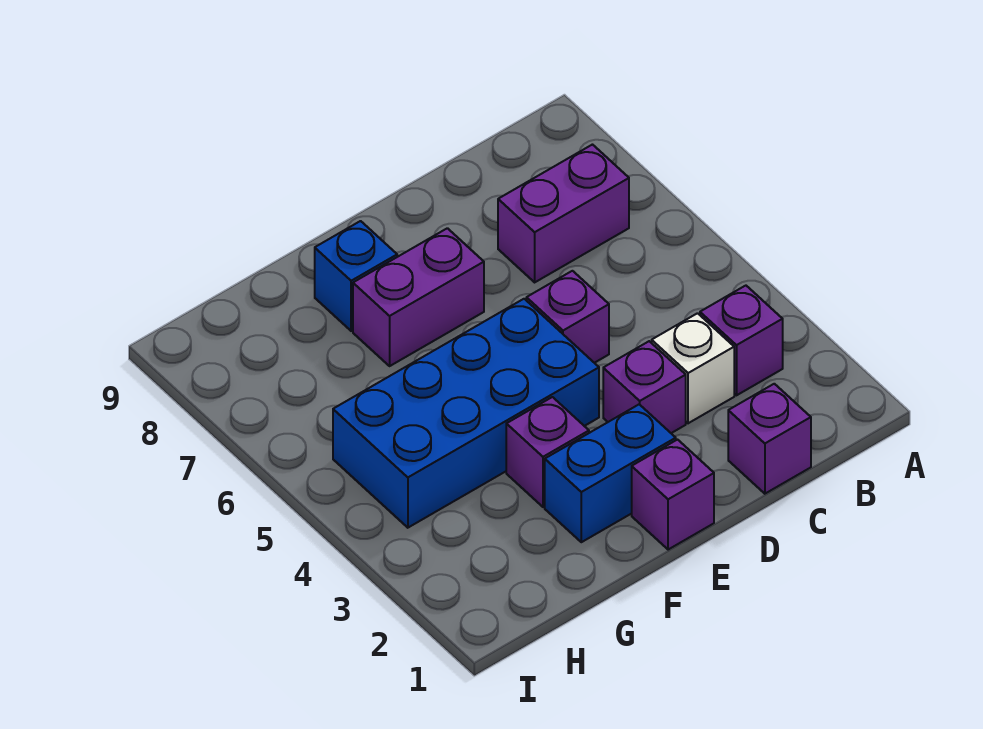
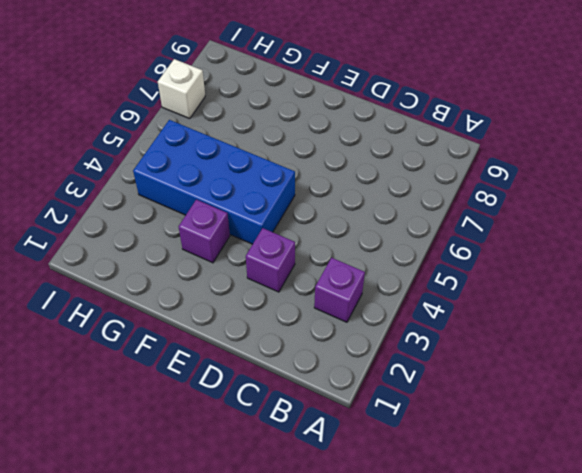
white brick I7 level 1 -> white brick C3 level 1
none -> purple brick B7:C7 level 1
none -> purple brick C1 level 1
none -> purple brick D5 level 1

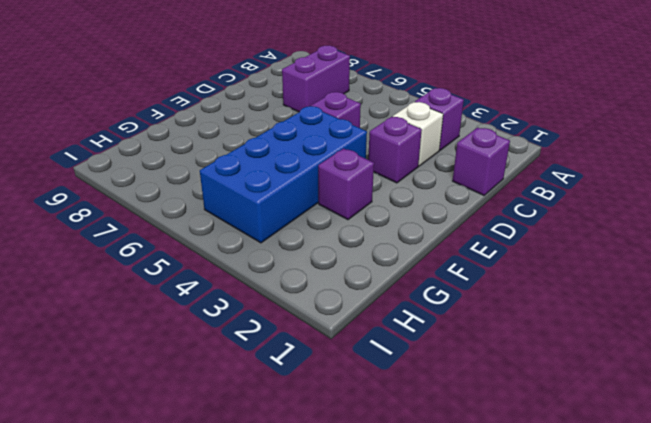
none -> purple brick E1 level 1
none -> blue brick E2:F2 level 1
none -> purple brick E7:F7 level 1

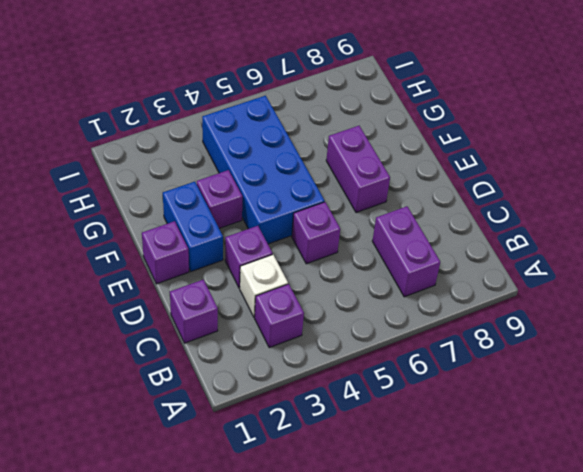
none -> blue brick F8 level 1

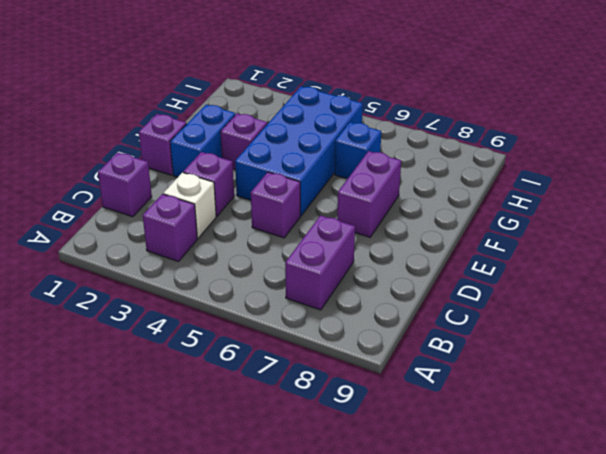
blue brick G6 level 1 -> blue brick F8 level 1

